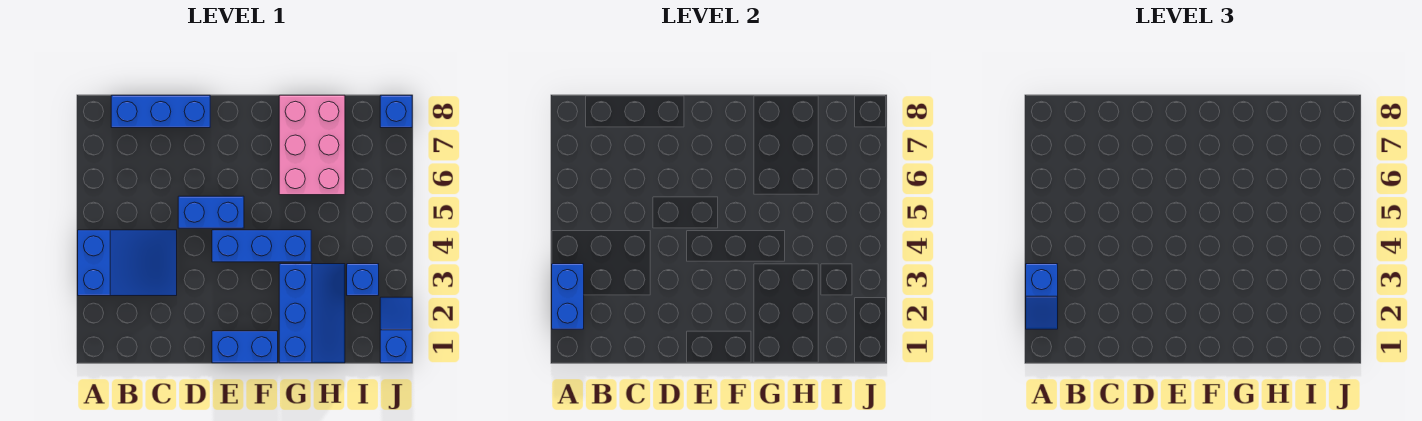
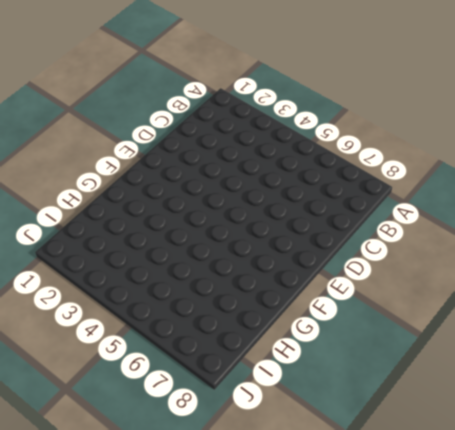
none -> blue slope A3:C4 level 1 top A
none -> blue brick B8:D8 level 1
none -> blue brick D5:E5 level 1

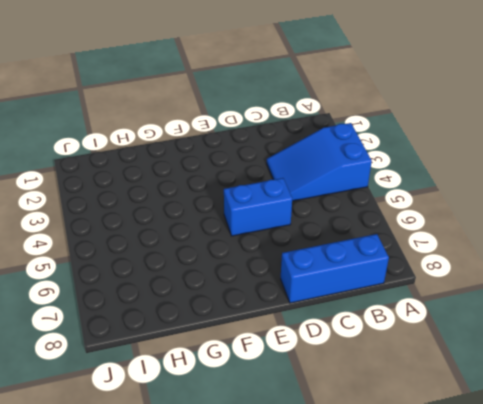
none -> blue brick E1:F1 level 1
none -> blue brick E4:G4 level 1
none -> blue slope G1:H3 level 1 top G

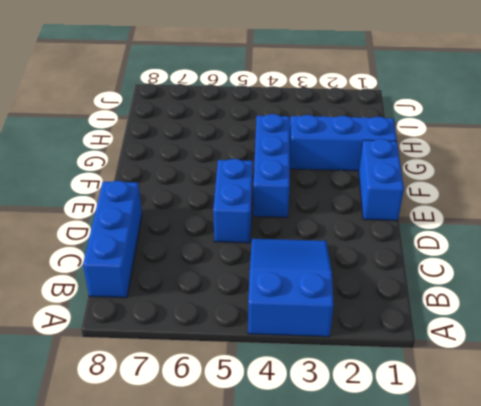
none -> pink brick G6:H8 level 1
none -> blue brick I3 level 1
none -> blue slope J1:J2 level 1 top 1

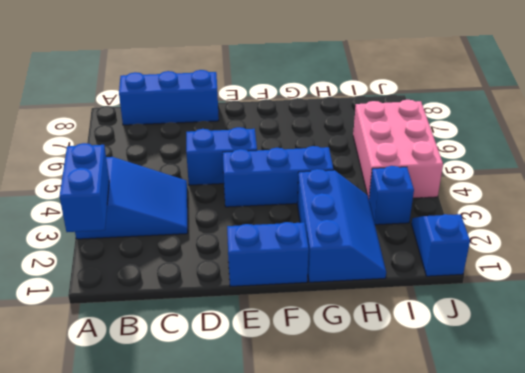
pink brick I4:J6 level 1 -> pink brick G6:H8 level 1
none -> blue brick J8 level 1
none -> blue slope A2:A3 level 3 top 3

